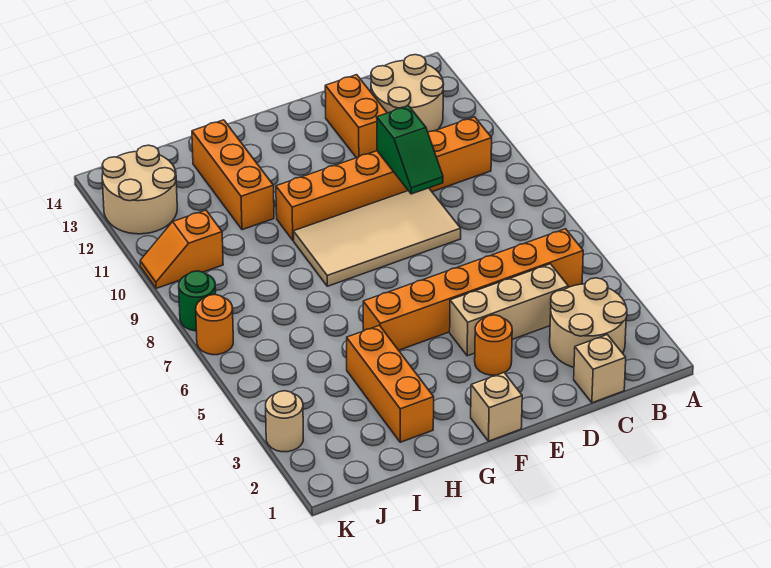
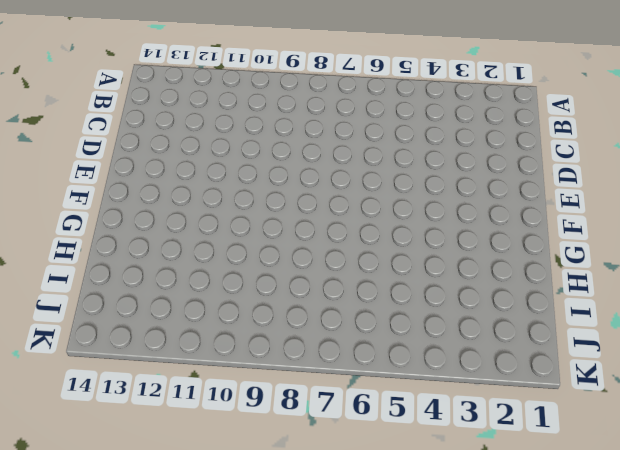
none -> tan round brick B2:C3 level 1
none -> orange brick B5:G5 level 1
none -> orange brick B10:G10 level 1

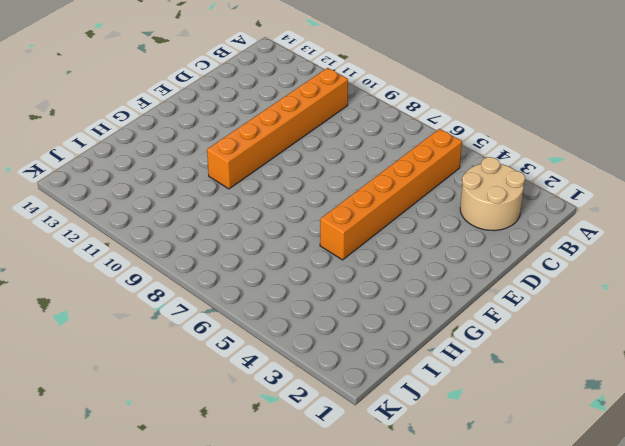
none -> tan round brick B12:C13 level 1
none -> tan brick C1 level 1
none -> tan brick C4:E4 level 1

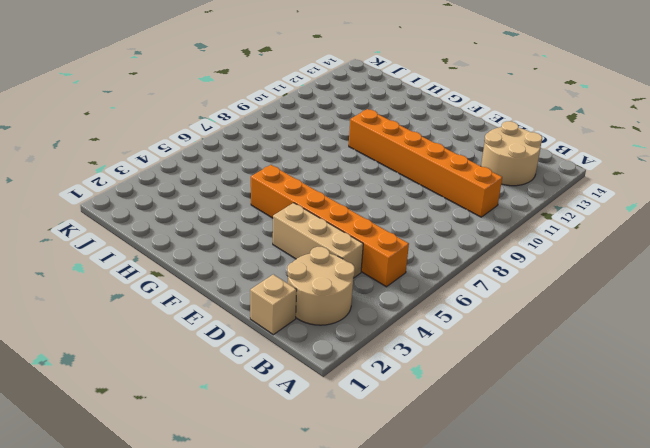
none -> tan tile D8:G9 level 1
none -> orange brick D12:D13 level 1
none -> orange round brick E3 level 1

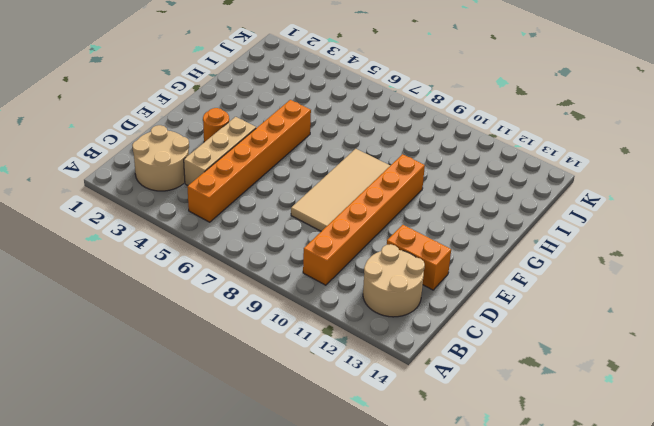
none -> tan brick C1 level 1
none -> tan brick F1 level 1
none -> orange brick H2:H4 level 1

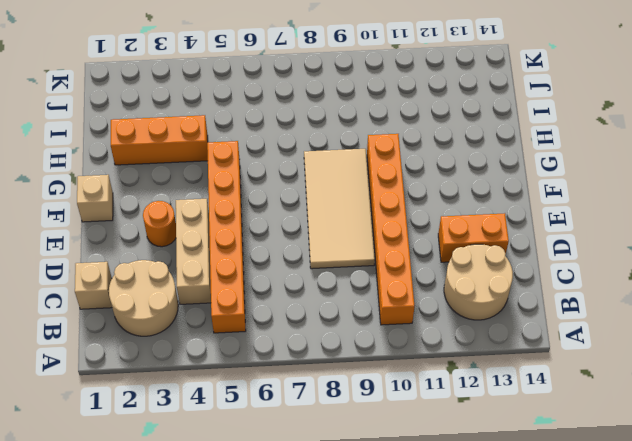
none -> orange brick H11:H13 level 1
none -> orange slope J10:K10 level 1 top J
none -> tan round brick J12:K13 level 1

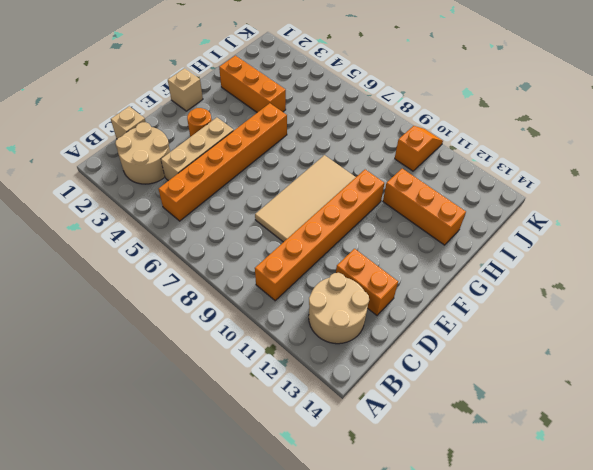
none -> tan round brick J12:K13 level 1
none -> tan round brick K3 level 1
none -> orange round brick K7 level 1

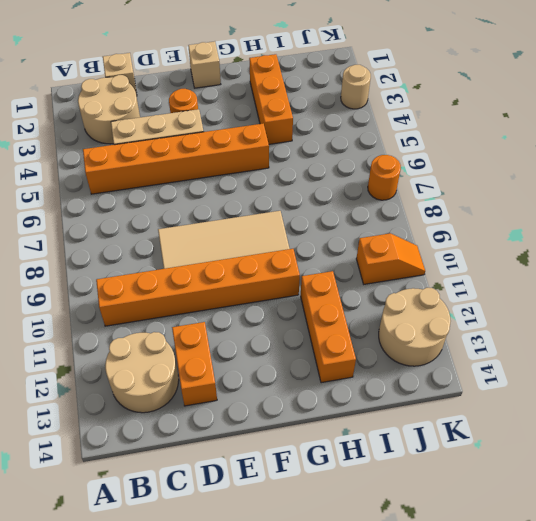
none -> green round brick K8 level 1
none -> green slope D9:D10 level 2 top 10

